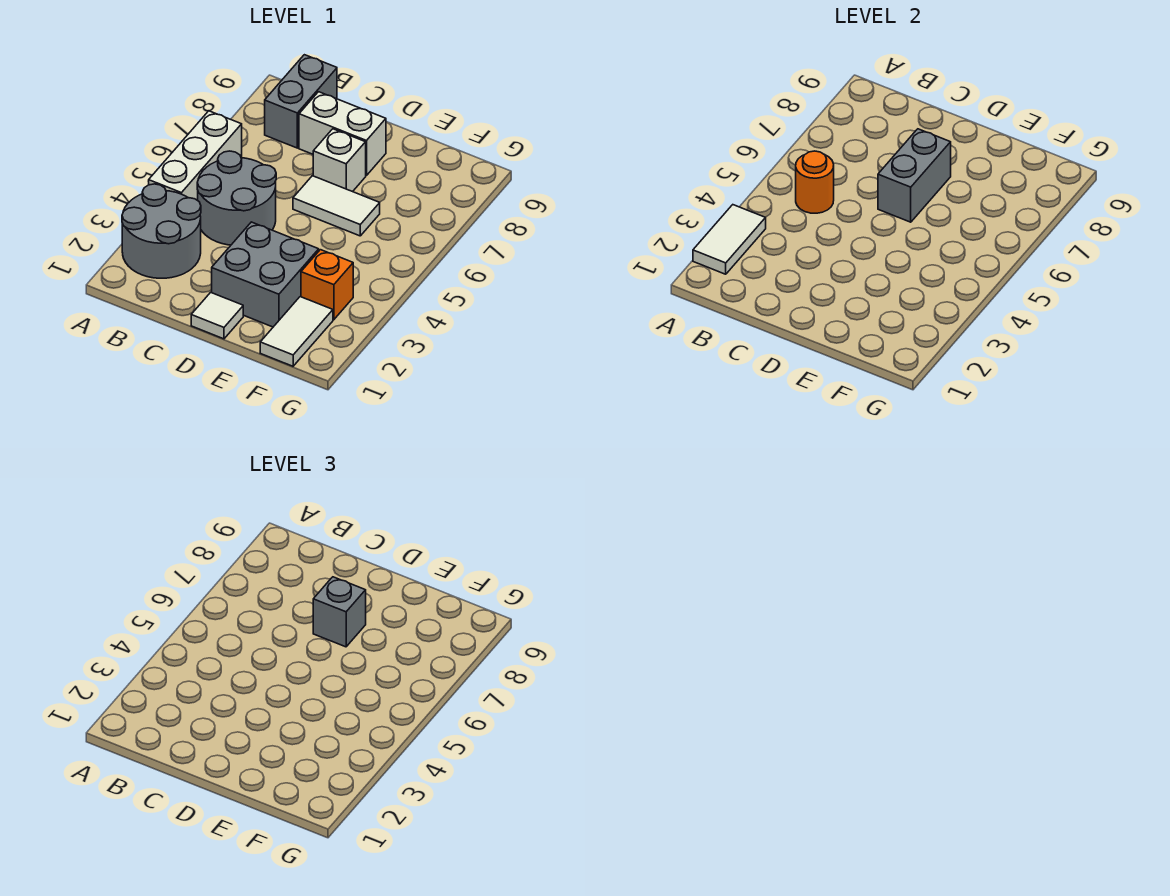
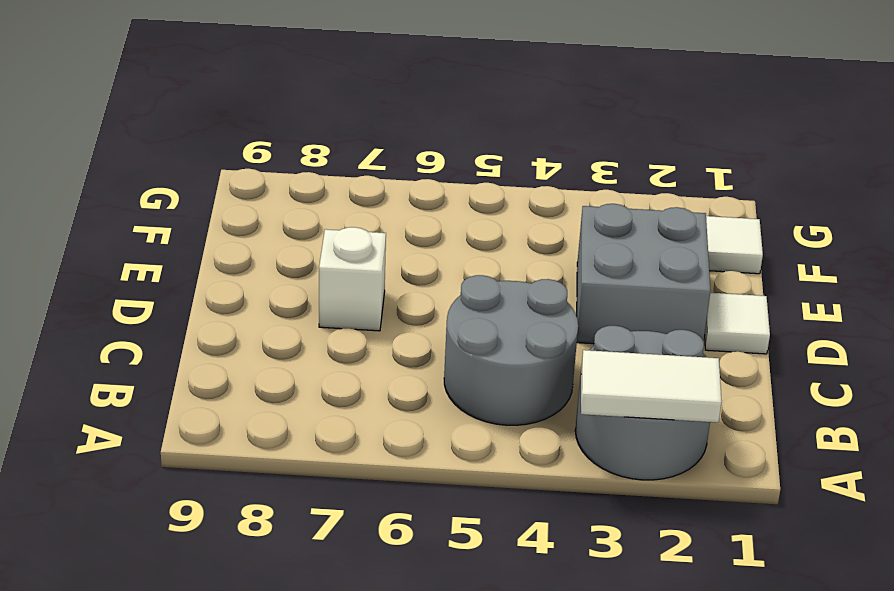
none -> white brick A4:A6 level 1
none -> grey brick B8:B9 level 1
none -> white brick C8:D8 level 1

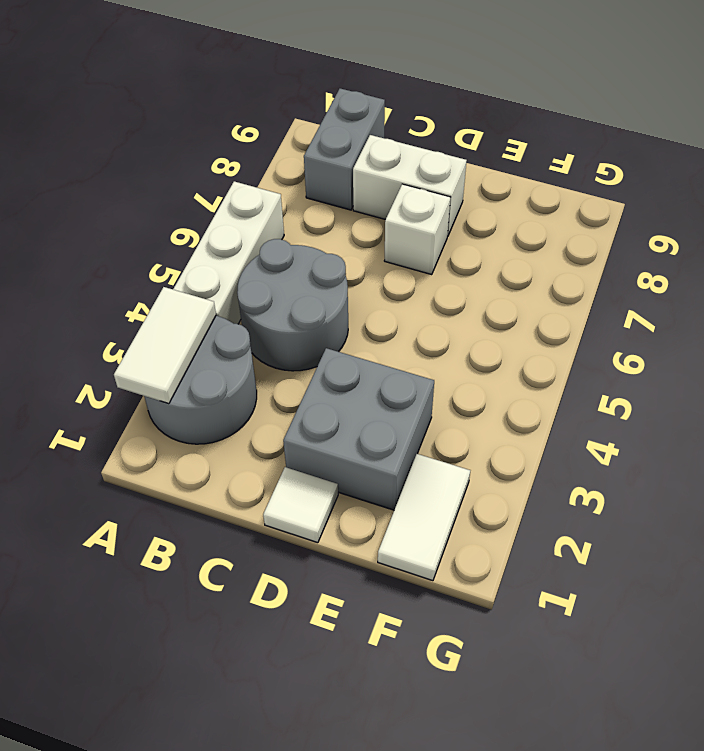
none -> white tile D6:E6 level 1
none -> orange brick F3 level 1
none -> orange round brick B5 level 2

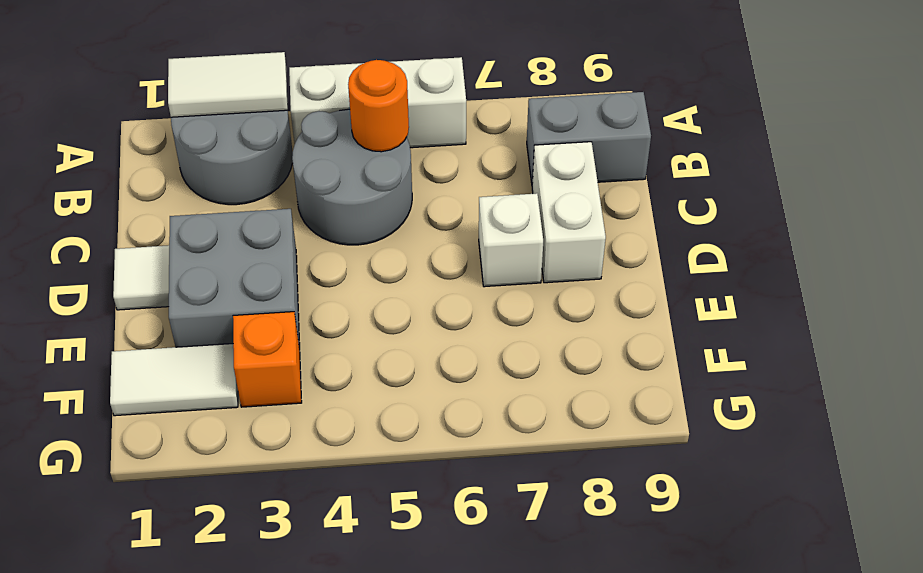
none -> white tile D6:E6 level 1
none -> grey brick D6:D7 level 2
none -> grey brick D7 level 3

